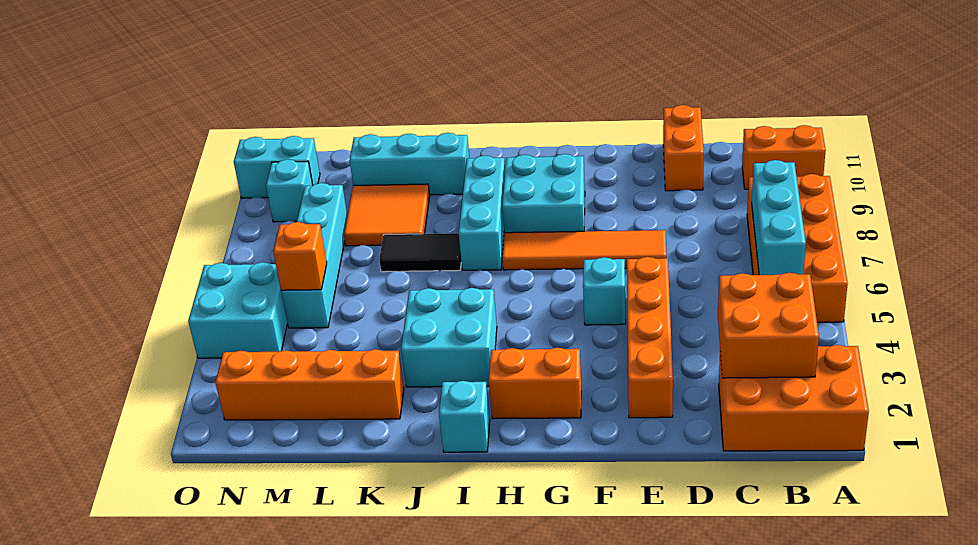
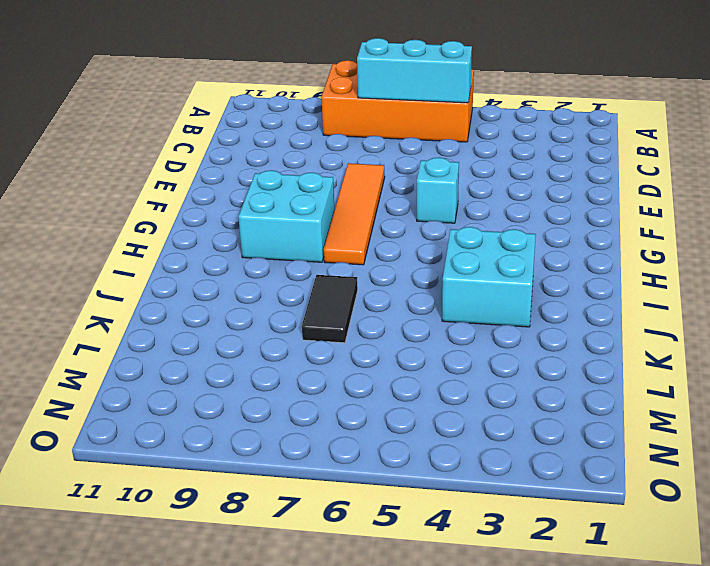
none -> orange brick A1:C2 level 1
none -> orange brick A10:B10 level 1
none -> orange brick D10:D11 level 1

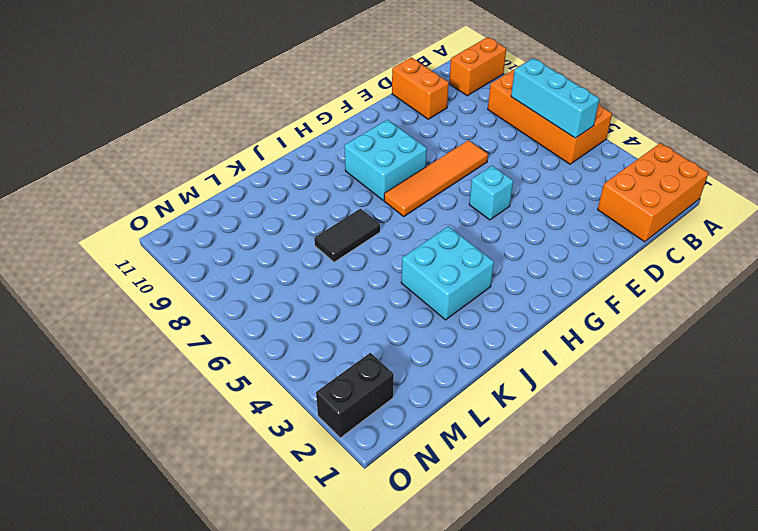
black brick N2:O2 level 1 -> orange brick K2:N2 level 1
none -> orange brick E2:E5 level 1
none -> orange brick G2:H2 level 1
none -> cyan brick I1 level 1

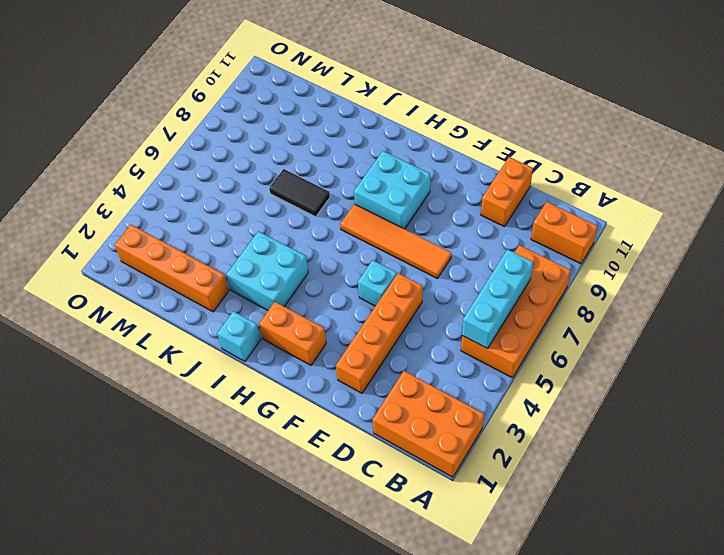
none -> cyan brick I7:I9 level 1
none -> cyan brick J10:L10 level 1
none -> orange tile K8:L9 level 1

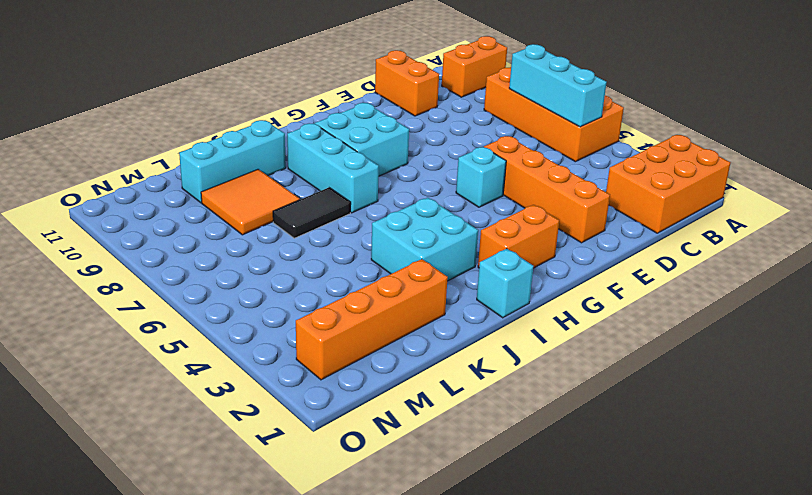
none -> orange tile E7:H7 level 1
none -> cyan brick M5:M8 level 1
none -> cyan brick N4:O5 level 1

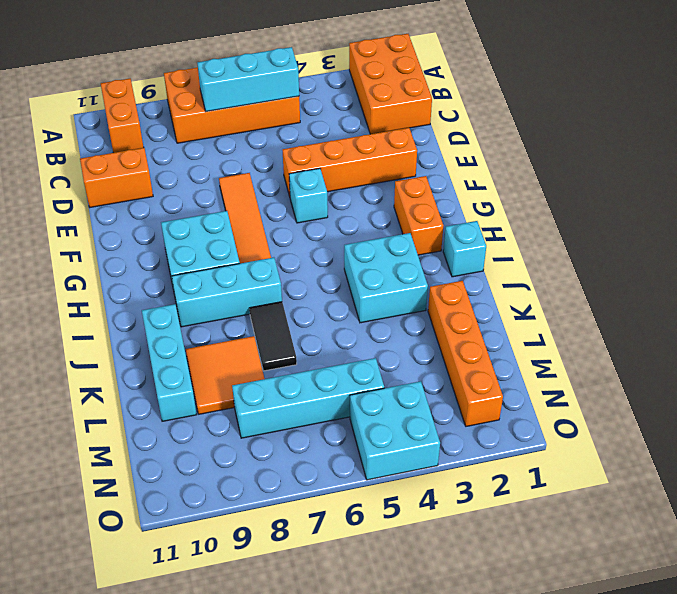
none -> cyan brick N9 level 1
none -> cyan brick N10:O10 level 1
none -> orange brick B2:C3 level 2

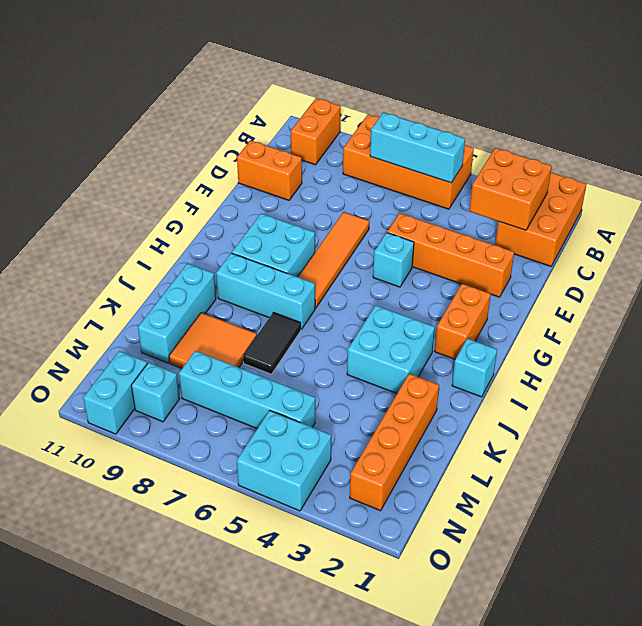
none -> orange brick M5 level 2

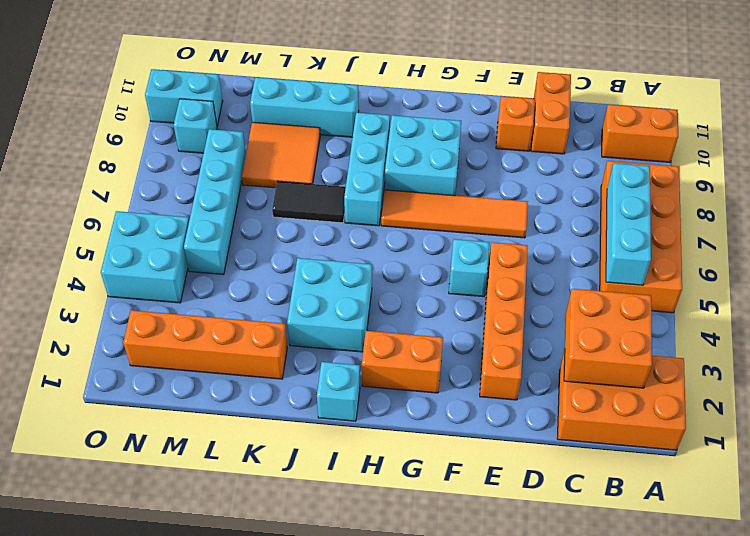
orange brick E10 level 1 -> orange brick M5 level 2

